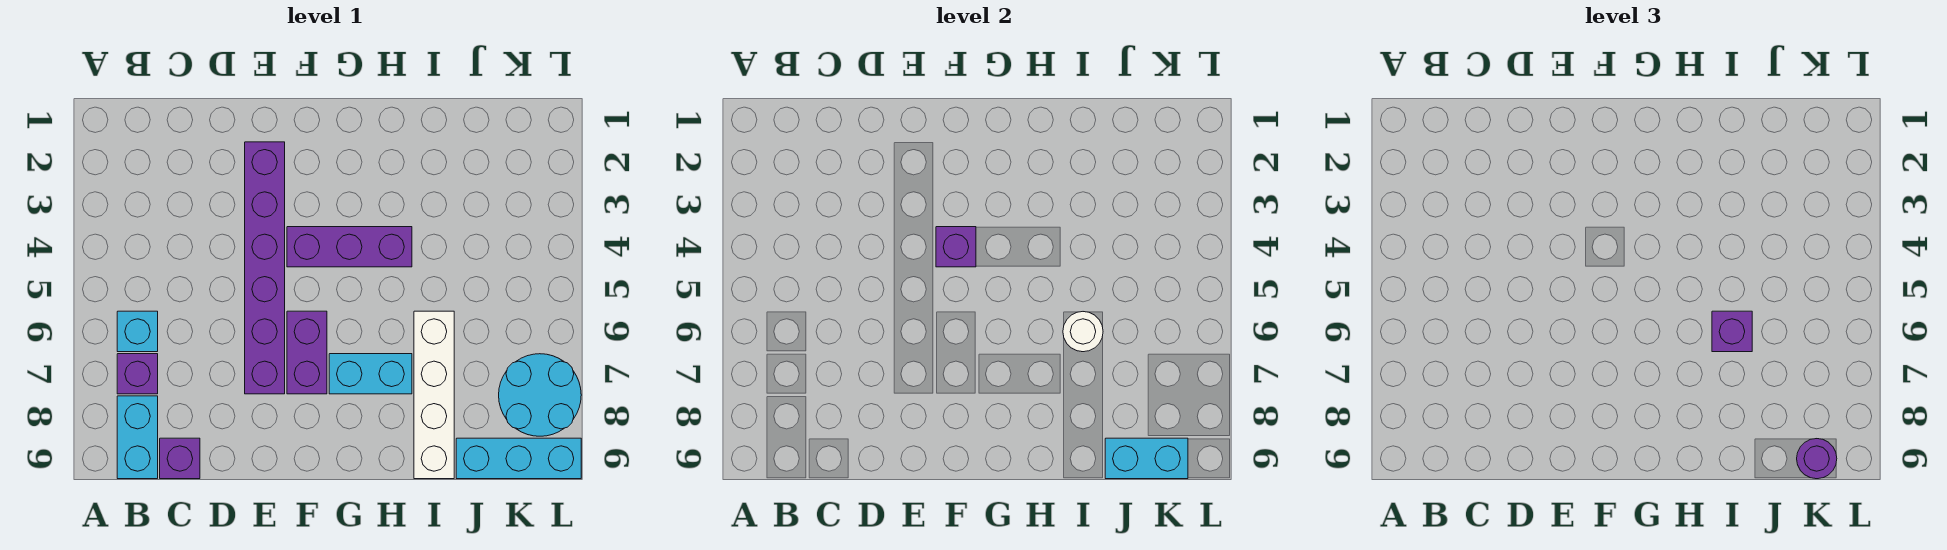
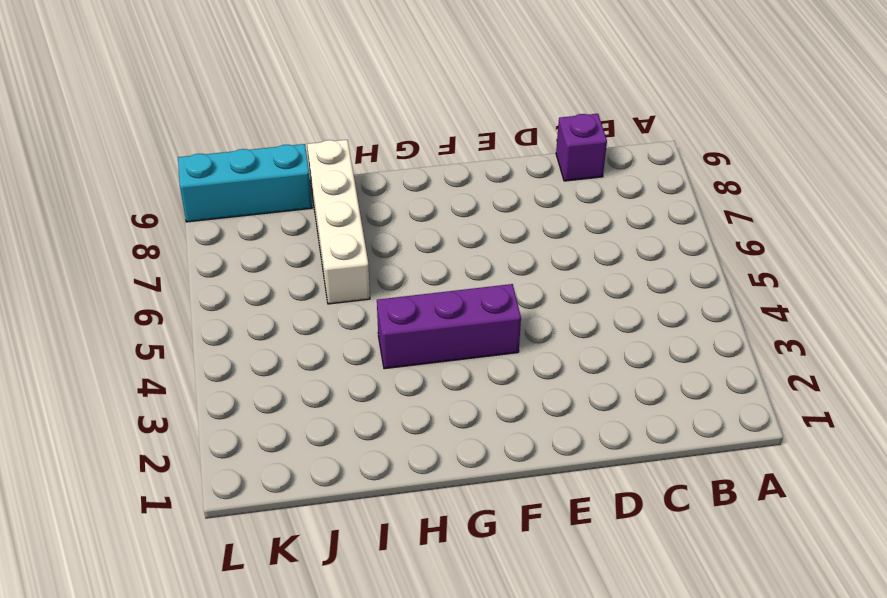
none -> cyan brick B6 level 1
none -> purple brick B7 level 1
none -> cyan brick B8:B9 level 1

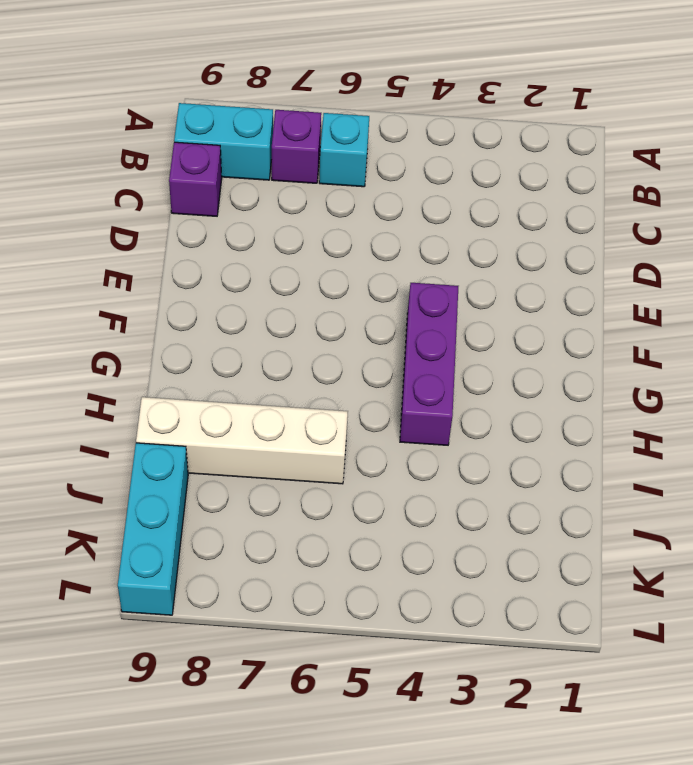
none -> purple brick E2:E7 level 1
none -> purple brick F6:F7 level 1
none -> cyan brick G7:H7 level 1

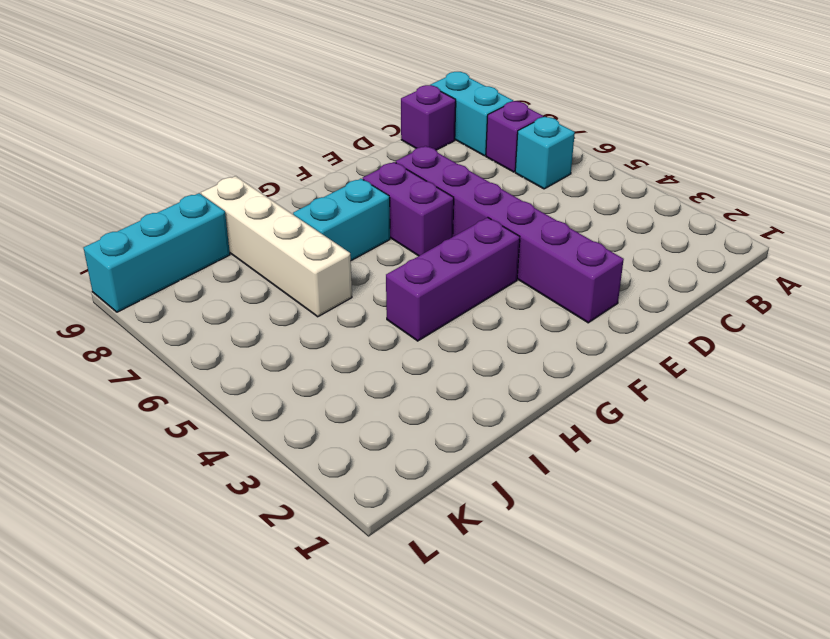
none -> cyan round brick K7:L8 level 1
none -> purple brick F4 level 2
none -> white round brick I6 level 2

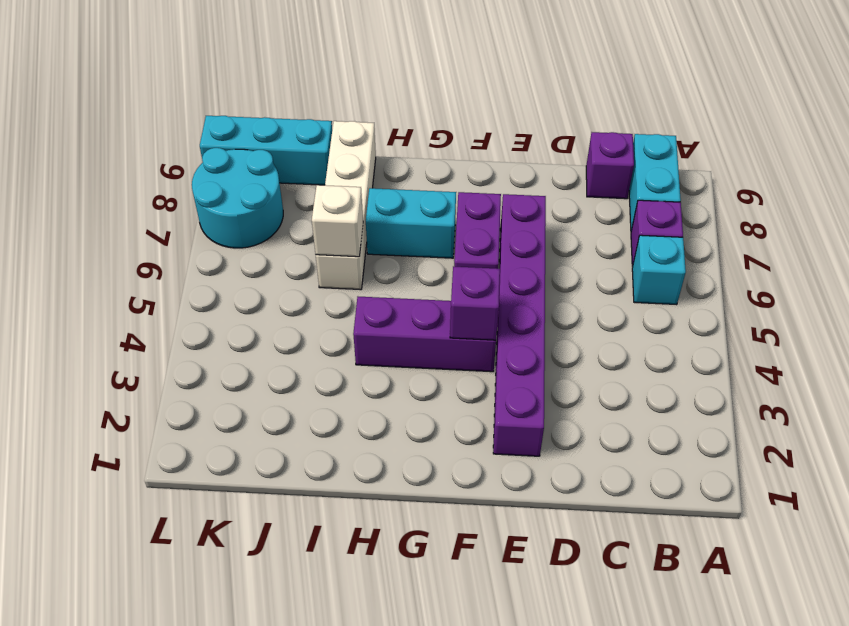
white brick I6 level 2 -> white round brick I6 level 2
none -> cyan brick J9:K9 level 2
none -> purple brick I6 level 3
none -> purple round brick K9 level 3

